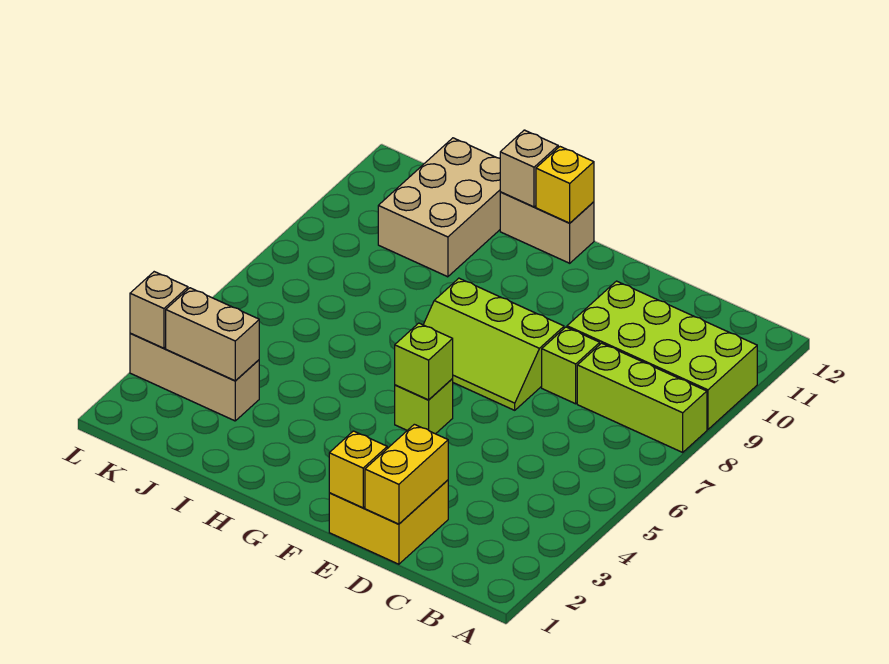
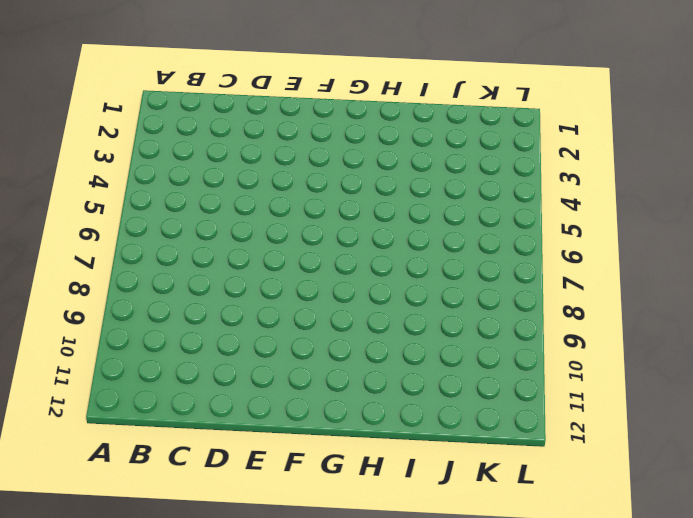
none -> lime brick A8:C8 level 1
none -> lime brick A9:D10 level 1
none -> yellow brick D1:E2 level 1

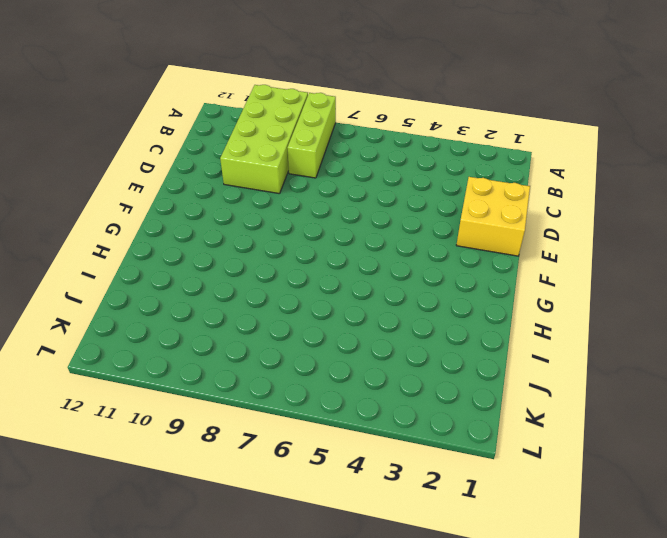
none -> lime brick D8 level 1
none -> lime slope E7:G8 level 1 top 8
none -> lime brick F5 level 1

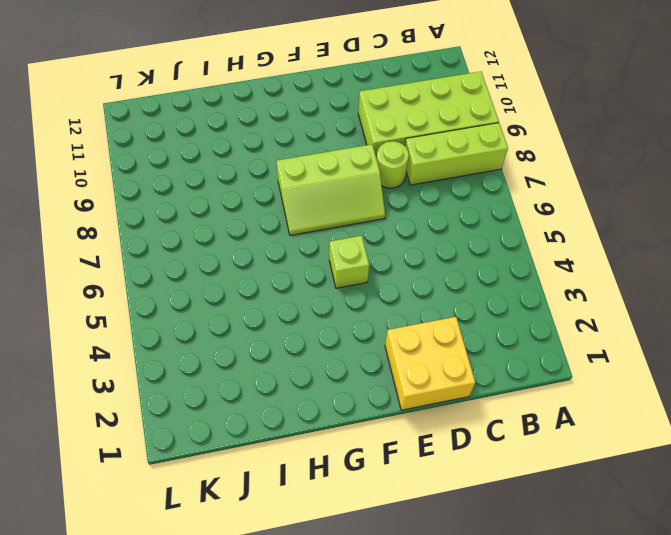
lime round brick D8 level 1 -> lime brick D8 level 1
none -> tan brick G12:H12 level 1
none -> tan brick I10:J12 level 1
none -> tan brick J3:L3 level 1

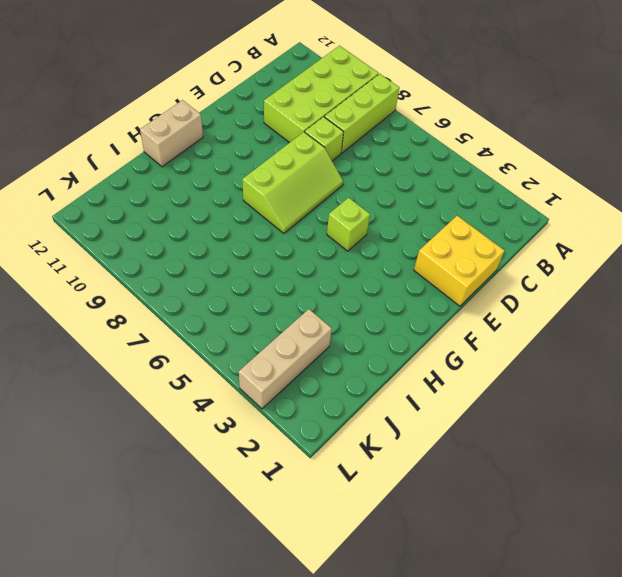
none -> tan brick I10:J12 level 1
none -> yellow brick D1:D2 level 2
none -> yellow brick E1 level 2

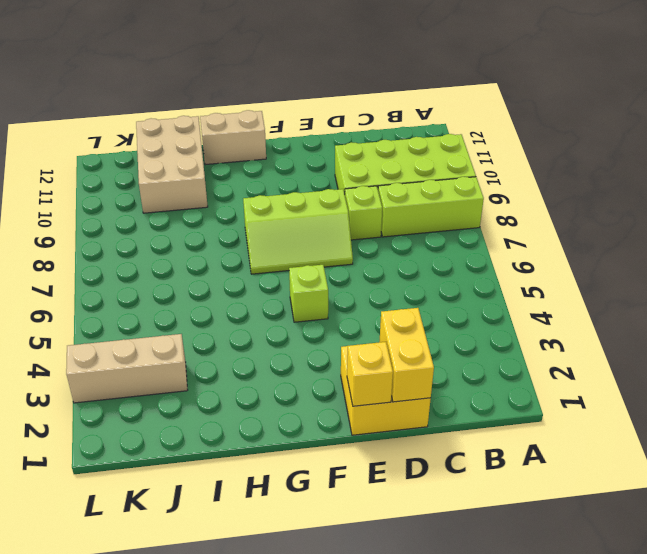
none -> lime brick F5 level 2
none -> yellow brick G12 level 2
none -> tan brick H12 level 2

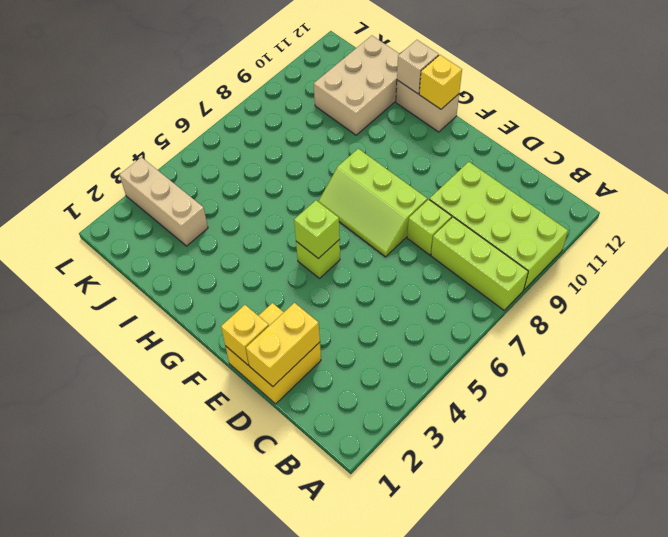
none -> tan brick J3:K3 level 2
none -> tan brick L3 level 2

